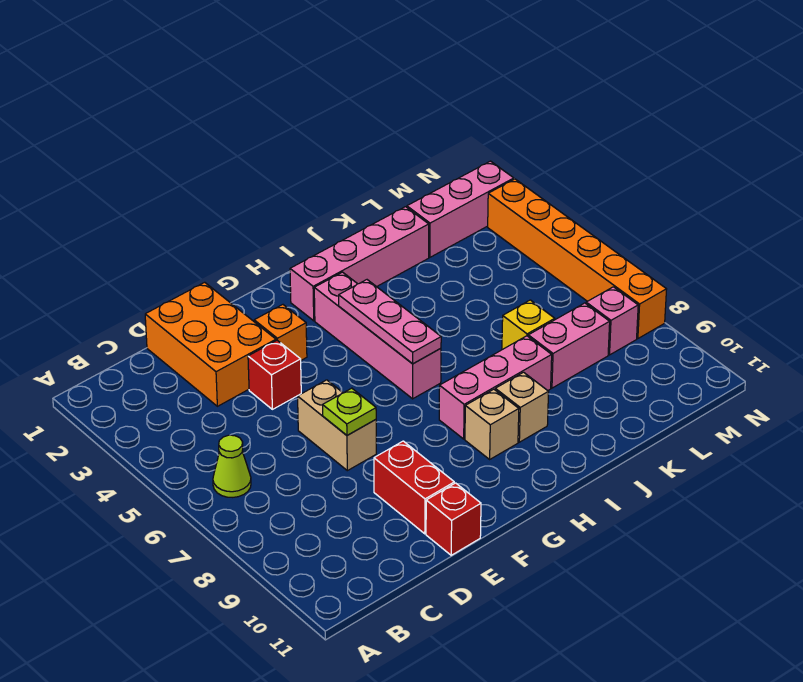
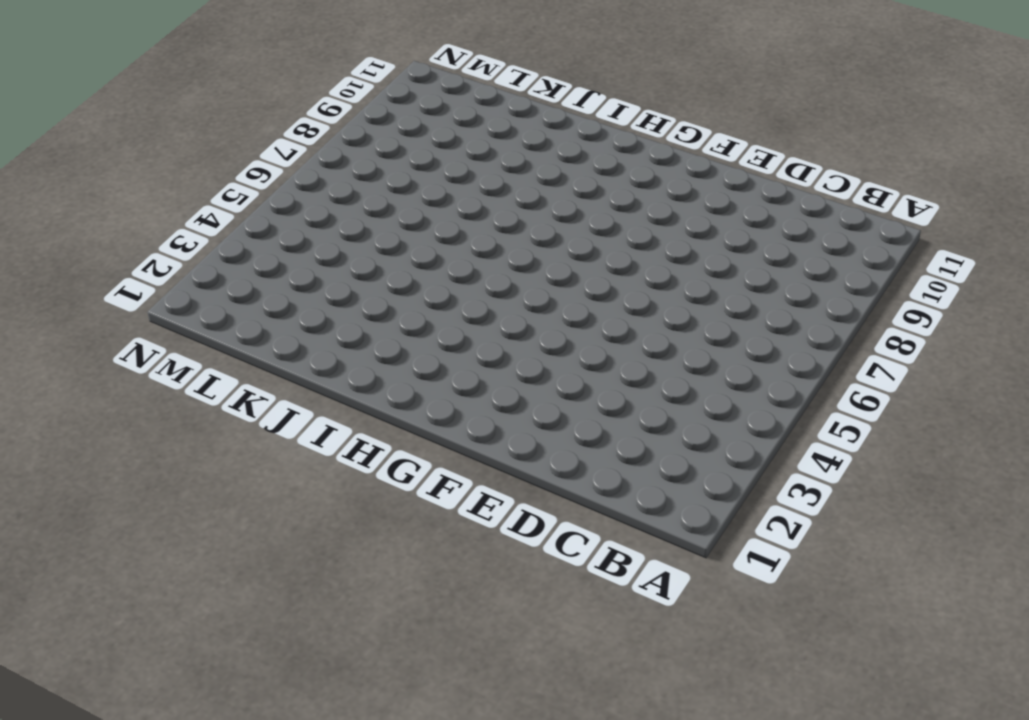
none -> lime cone B6 level 1
none -> orange brick D1:E3 level 1
none -> red brick E4 level 1

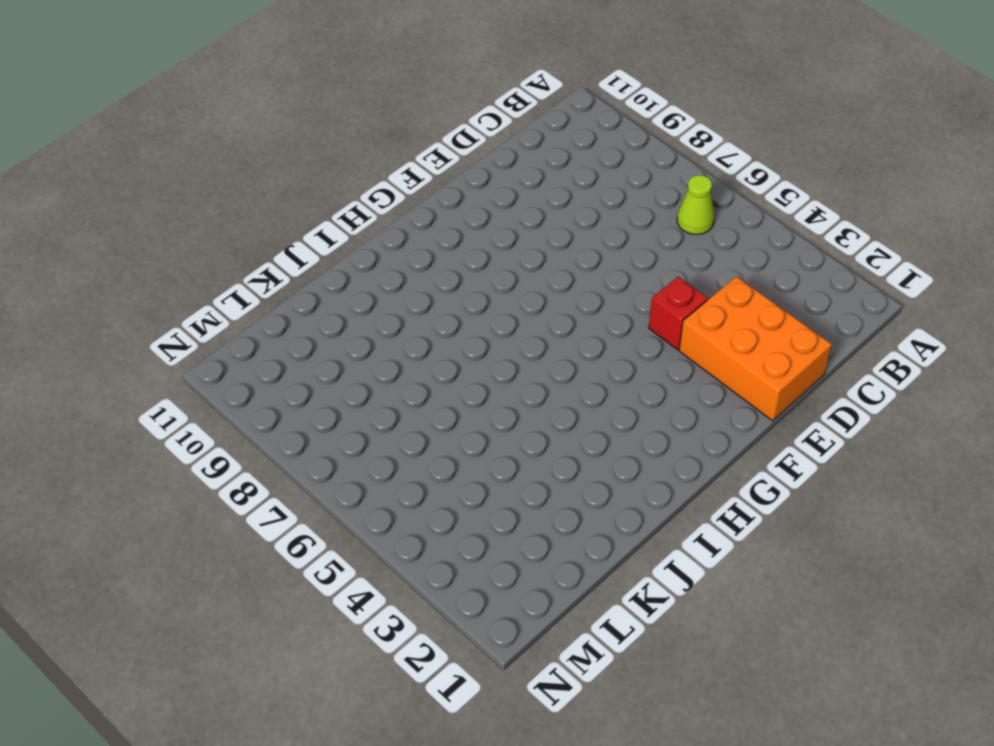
none -> tan brick E6:E7 level 1
none -> red brick E9:E10 level 1
none -> red brick E11 level 1

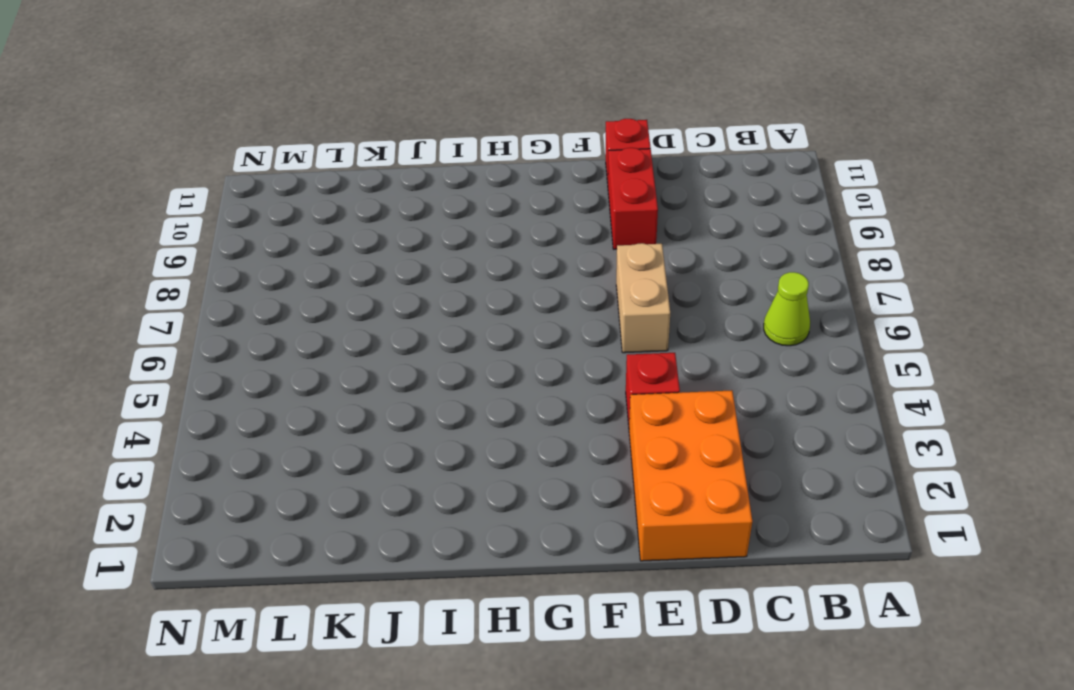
none -> orange brick F3 level 1
none -> pink brick H2:K2 level 1
none -> pink brick H3:H6 level 1

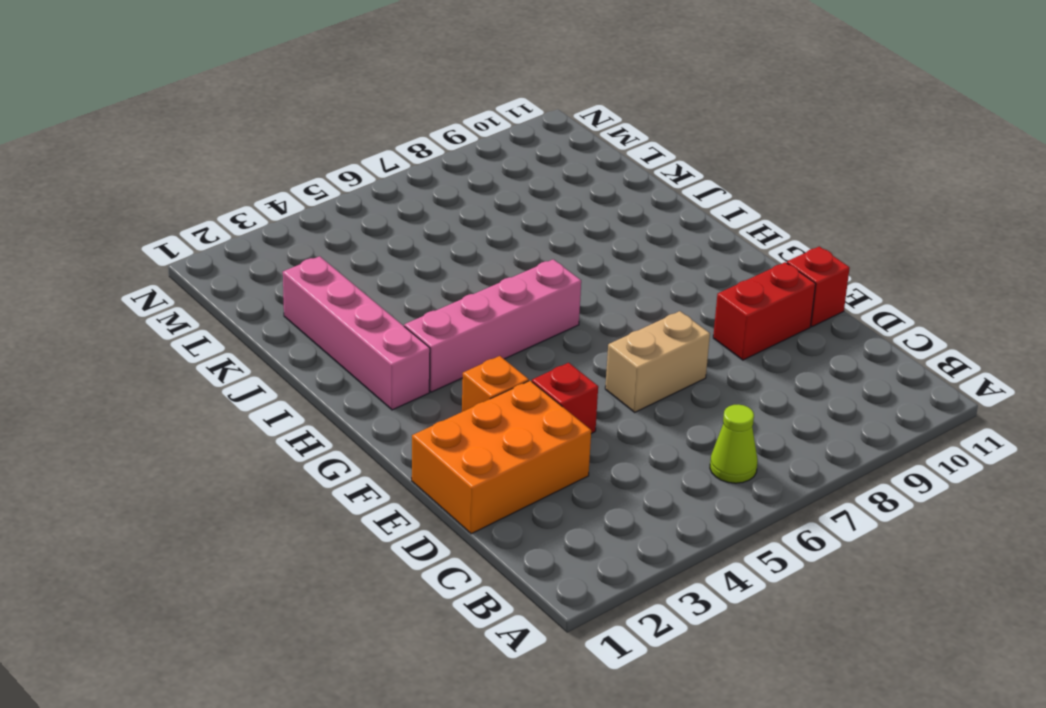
none -> pink brick H8:J8 level 1
none -> tan brick H9 level 1
none -> tan brick I9 level 1

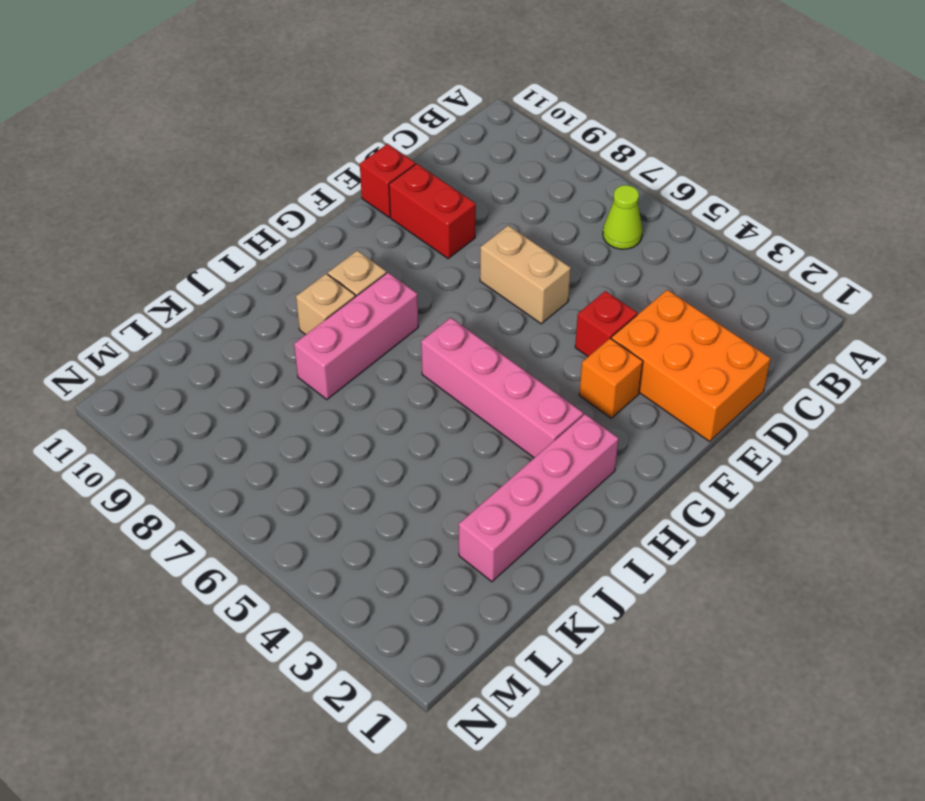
none -> yellow brick K7 level 1
none -> pink brick K8:L8 level 1
none -> pink brick L2:N2 level 1

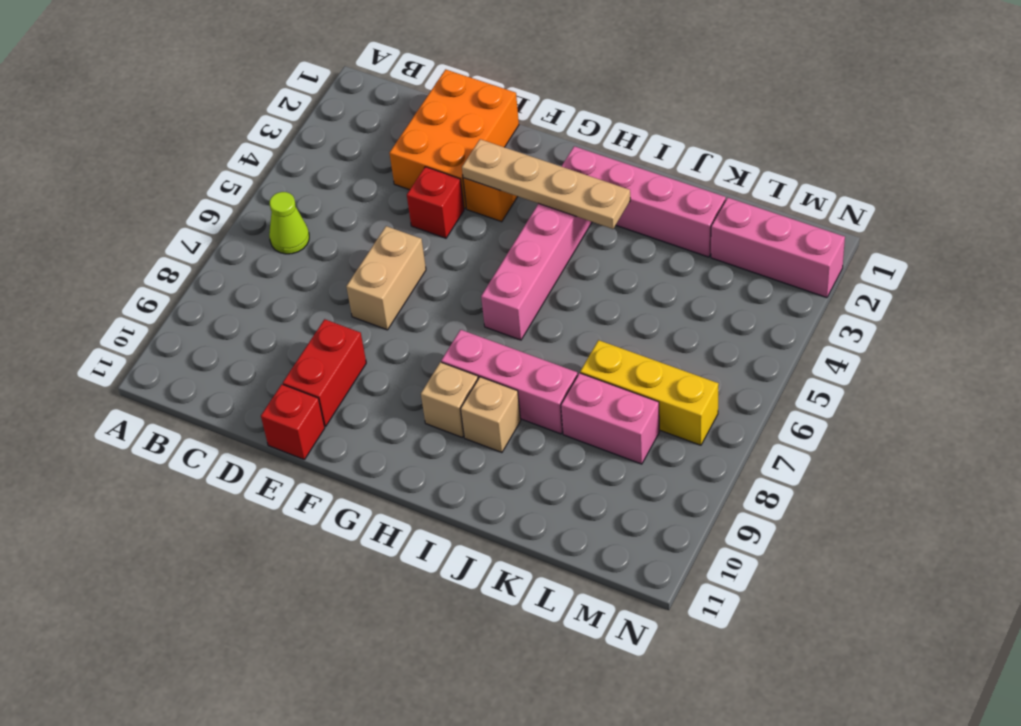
tan plate F3:I3 level 2 -> none
yellow brick K7:M7 level 1 -> yellow brick K7 level 1
none -> pink brick M8 level 1
none -> orange brick N3:N8 level 1
none -> lime plate E7 level 2

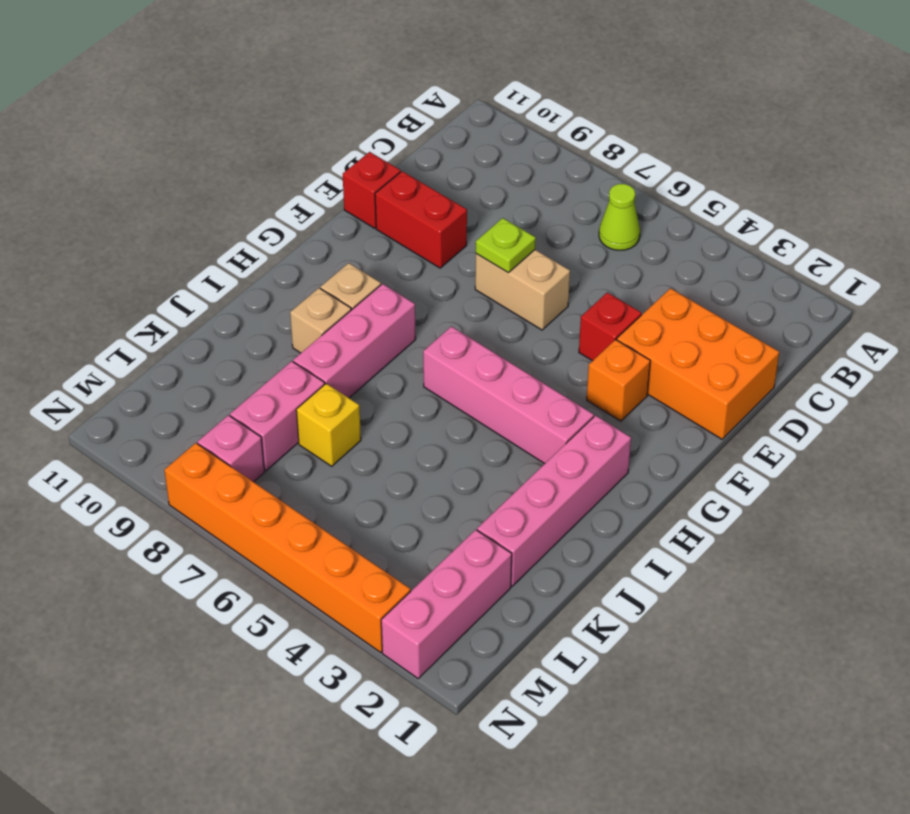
none -> pink plate H4:H6 level 2

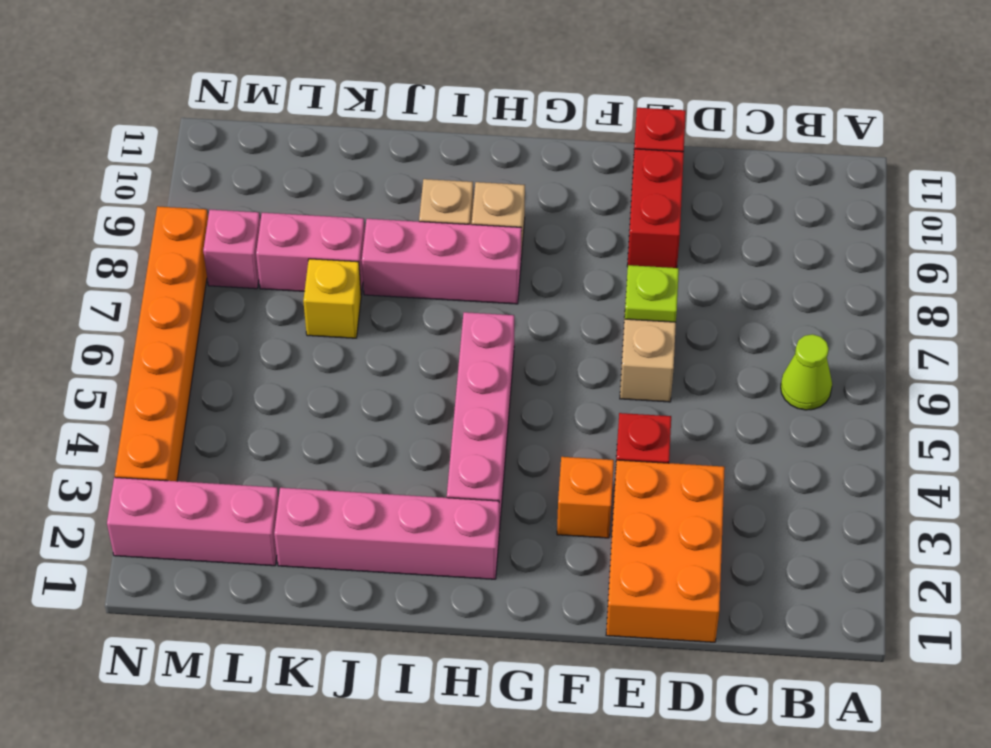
none -> pink plate H4:H6 level 2

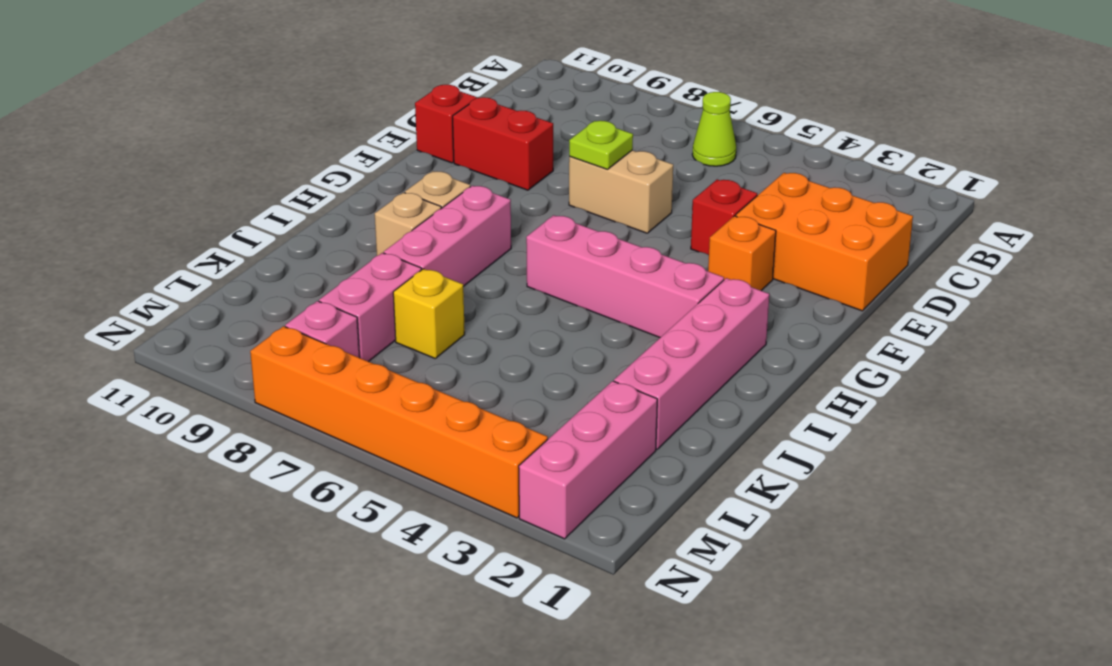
none -> pink plate H4:H6 level 2

